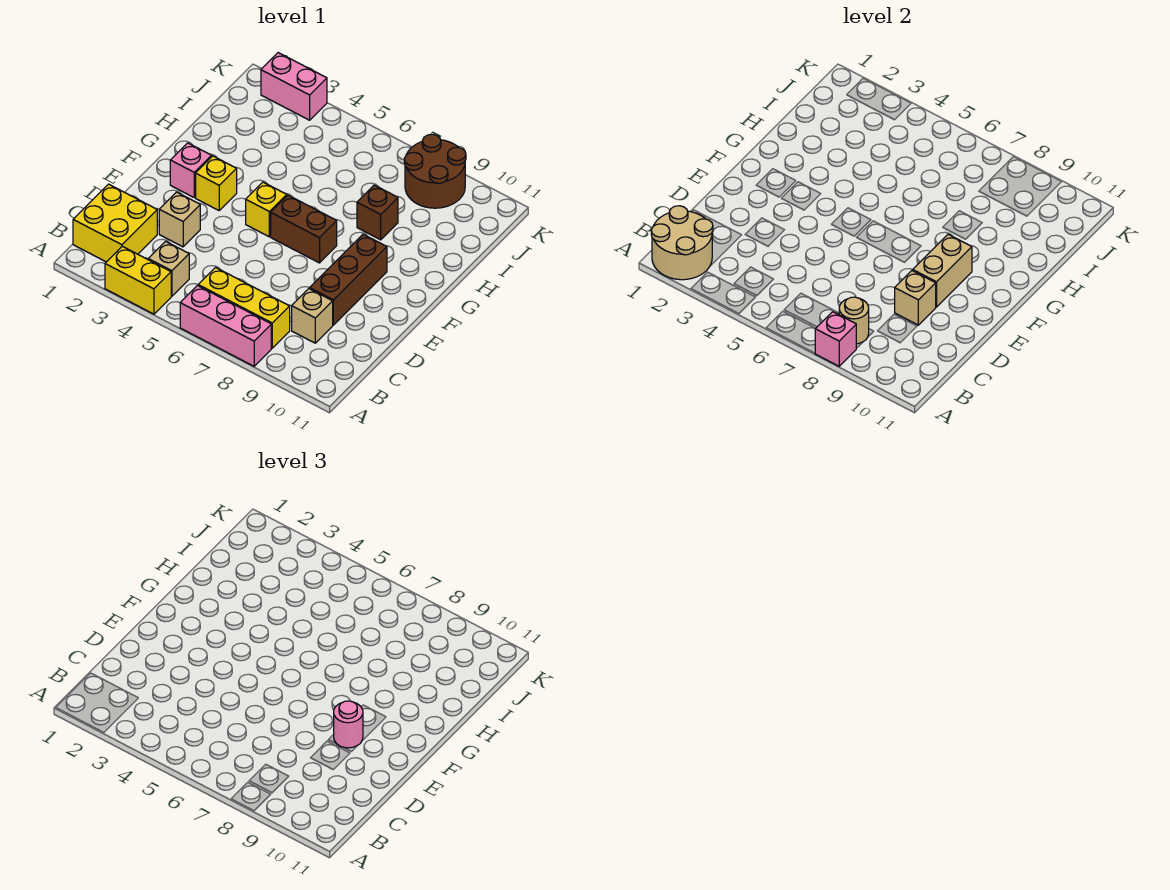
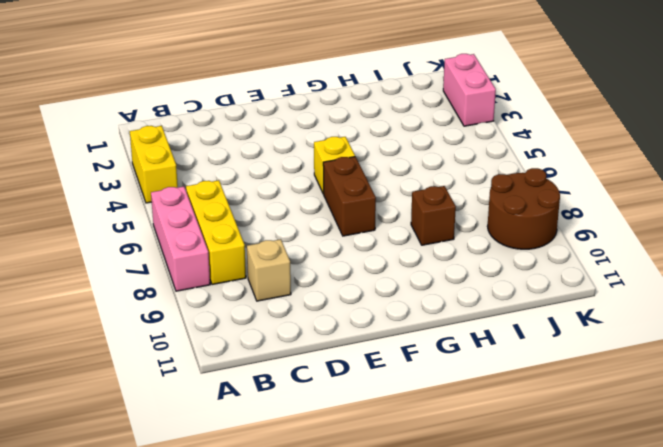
none -> yellow brick B1:C2 level 1
none -> tan brick B4 level 1
none -> tan brick D3 level 1

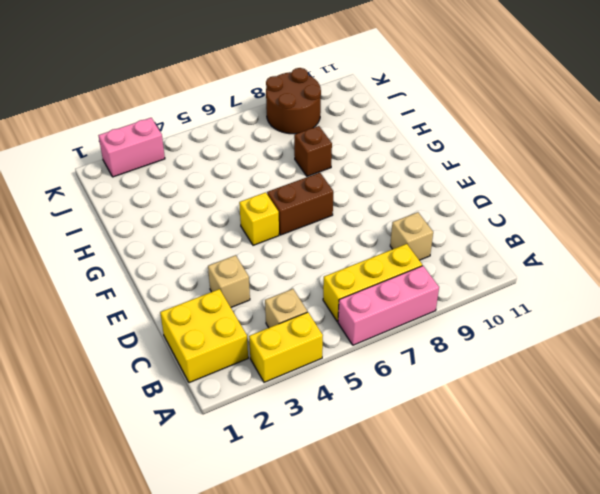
none -> brown brick D9:F9 level 1
none -> pink brick F2 level 1
none -> yellow brick F3 level 1

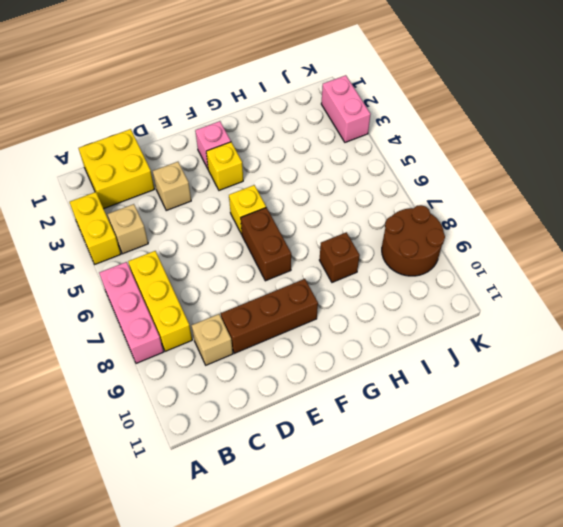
none -> tan round brick A1:B2 level 2
none -> pink brick A8 level 2
none -> tan round brick B8 level 2

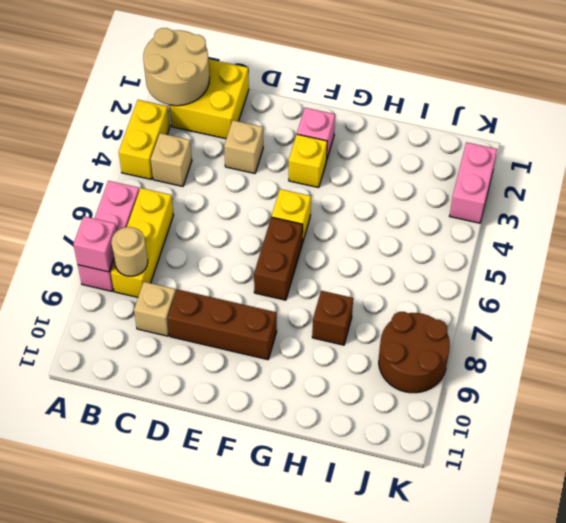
none -> tan brick D9 level 2
none -> tan brick E9:F9 level 2
none -> pink round brick E9 level 3

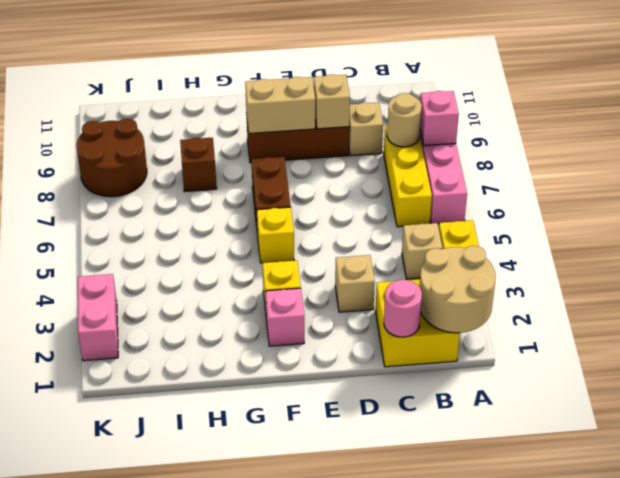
pink round brick C1 level 2 -> pink round brick E9 level 3

